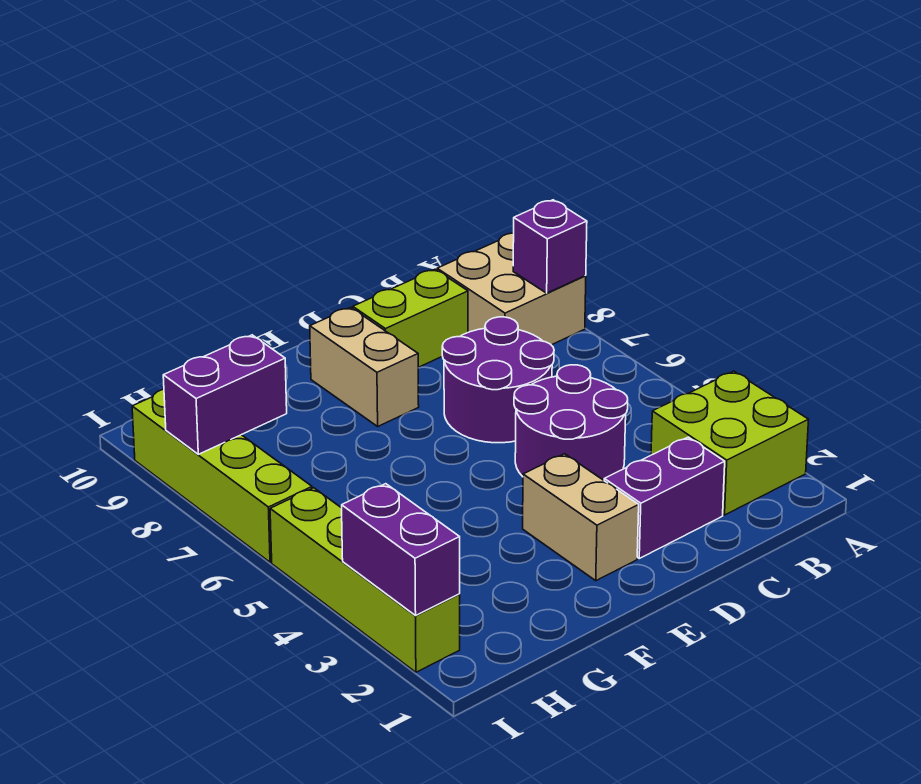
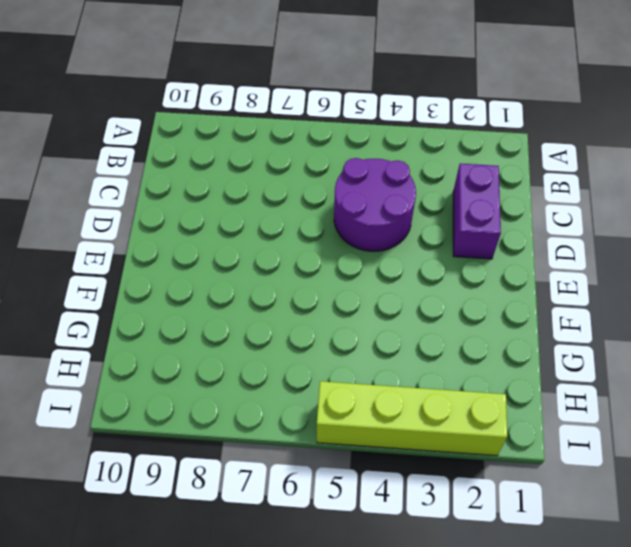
none -> lime brick A2:B3 level 1
none -> tan brick A8:B9 level 1
none -> purple round brick C6:D7 level 1

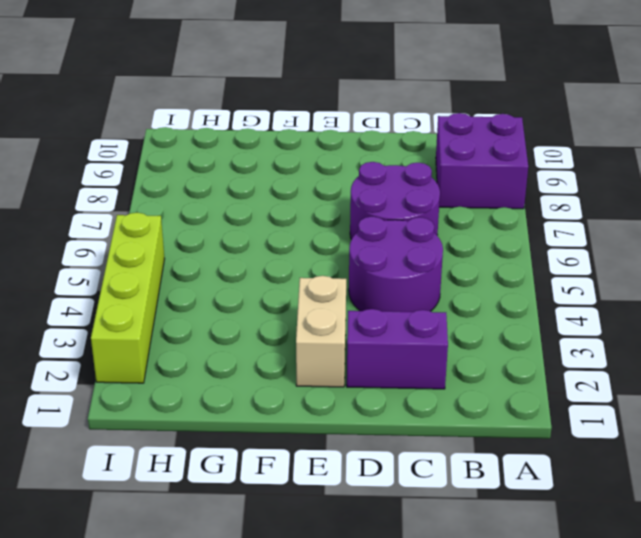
purple brick A8:B9 level 1 -> tan brick A8:B9 level 1
none -> lime brick A2:B3 level 1
none -> lime brick C9:D9 level 1
none -> tan brick E8:E9 level 1

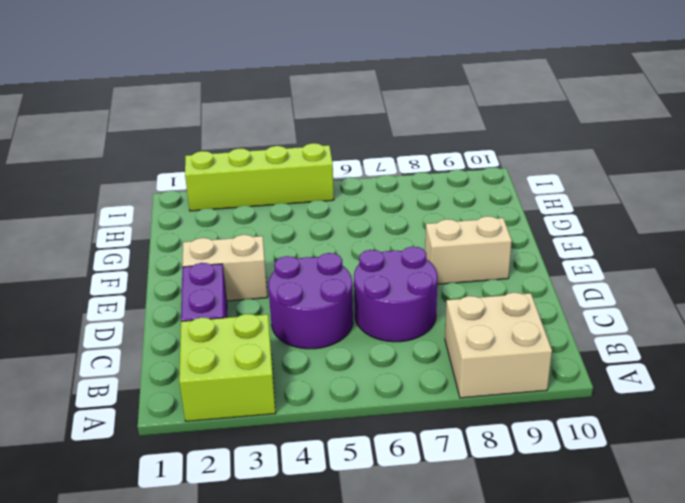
none -> lime brick C9:D9 level 1
none -> lime brick I6:I9 level 1
none -> purple brick A8 level 2

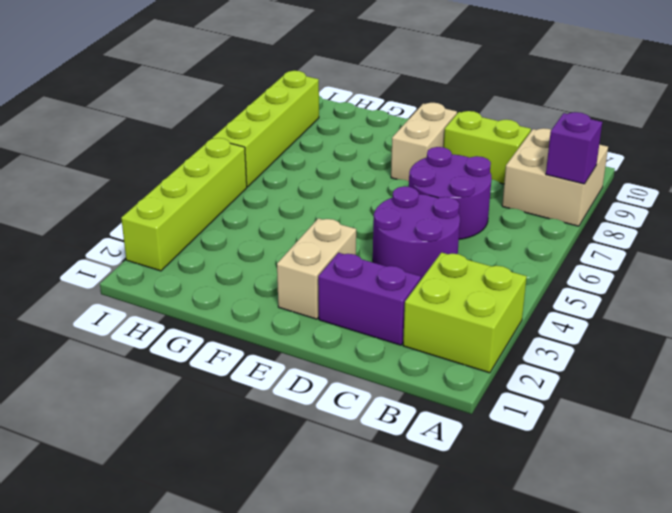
none -> purple brick H8:I8 level 2
none -> purple brick I2:I3 level 2

